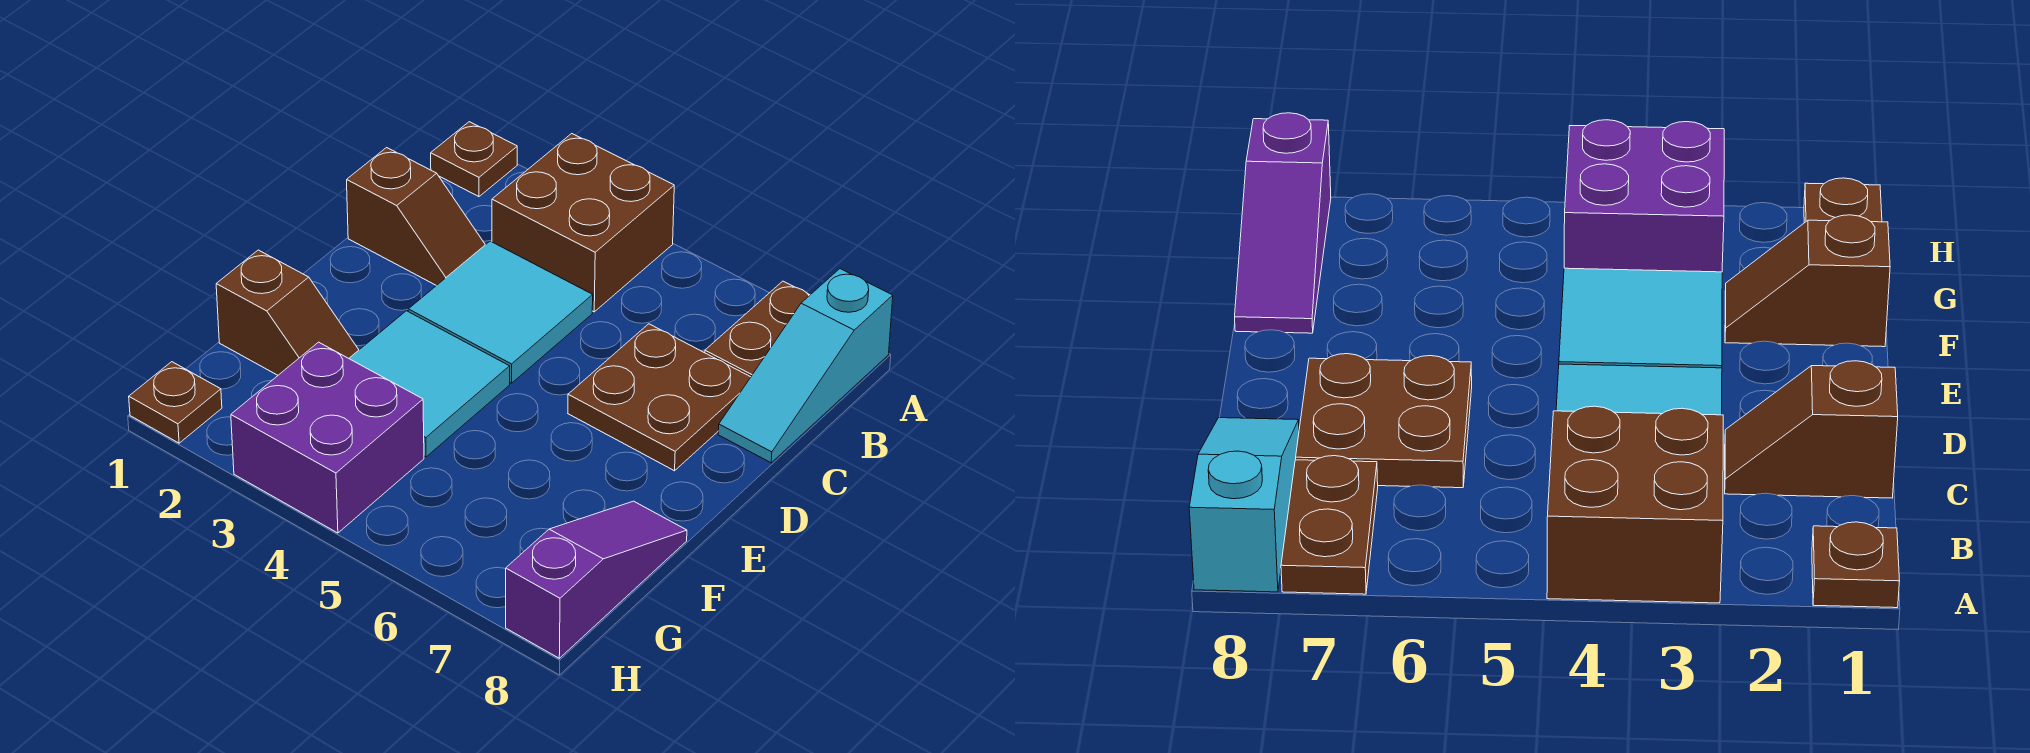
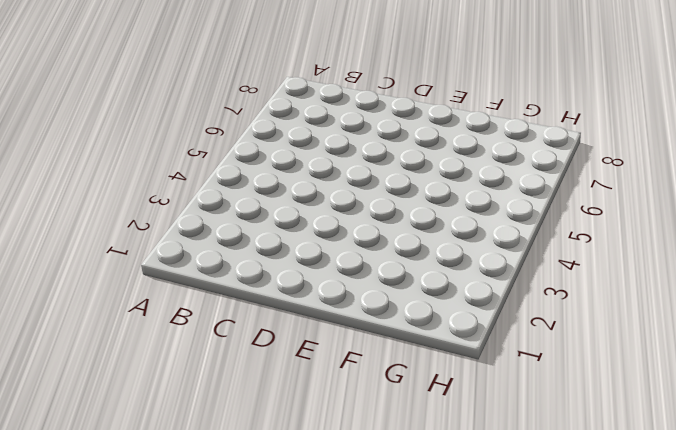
none -> brown plate A1 level 1
none -> brown brick A3:B4 level 1
none -> brown plate A7:B7 level 1

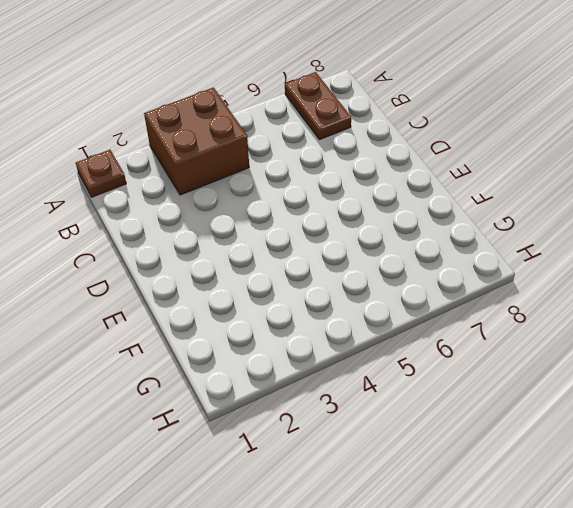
none -> cyan slope A8:C8 level 1 top A
none -> brown slope C1:C2 level 1 top 1
none -> cyan tile C3:D4 level 1

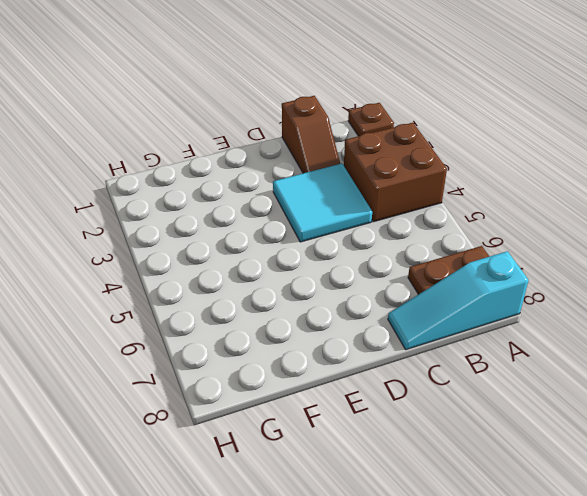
none -> brown plate C6:D7 level 1
none -> cyan tile E3:F4 level 1
none -> brown slope F1:F2 level 1 top 1

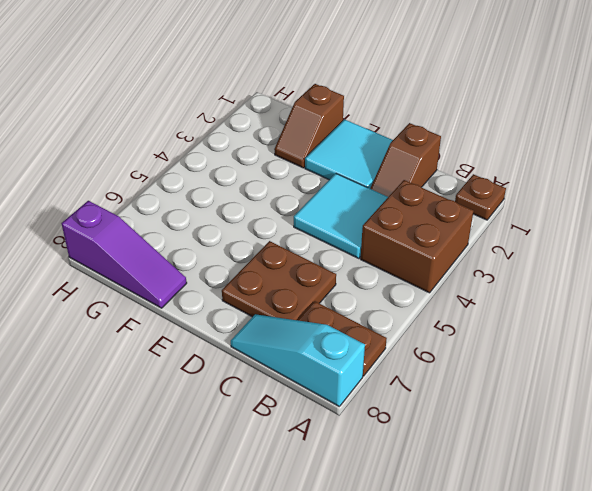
cyan tile D1:E2 level 1 -> cyan tile E3:F4 level 1
none -> purple brick G3:H4 level 1
none -> brown plate H1 level 1

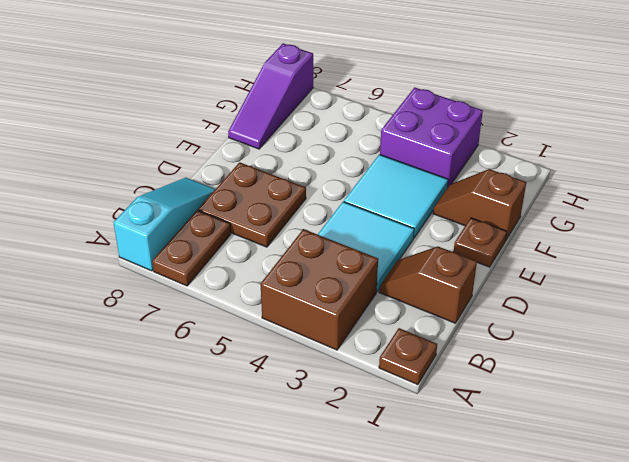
brown plate E1 level 1 -> brown plate H1 level 1

